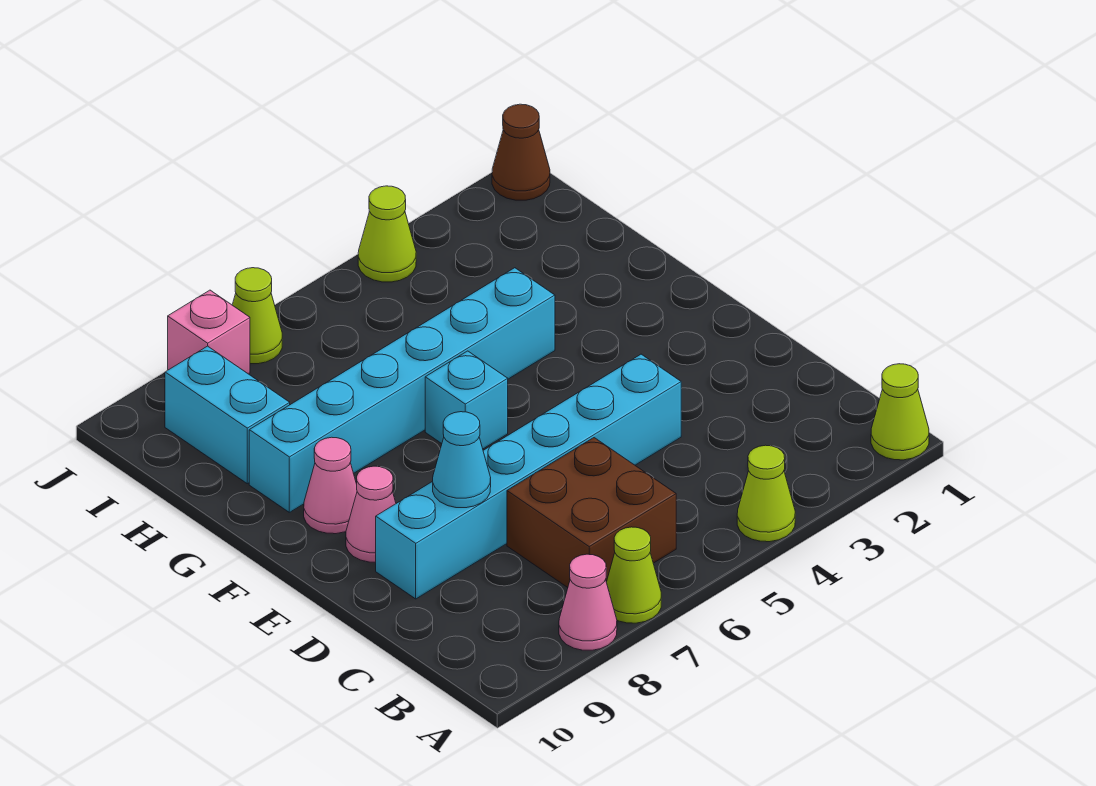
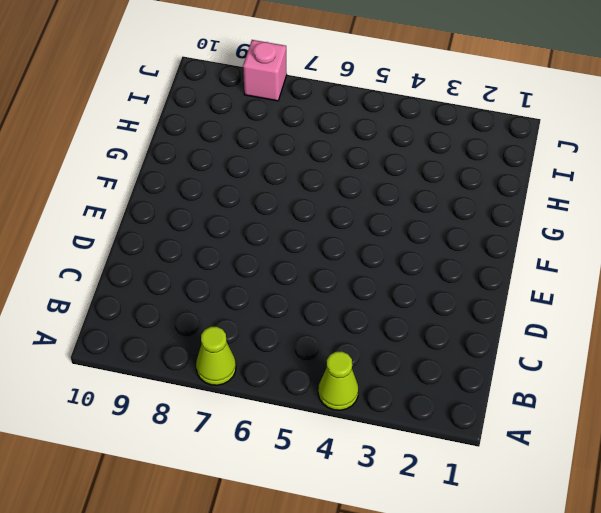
none -> lime cone A1 level 1
none -> pink cone A8 level 1
none -> brown brick B6:C7 level 1

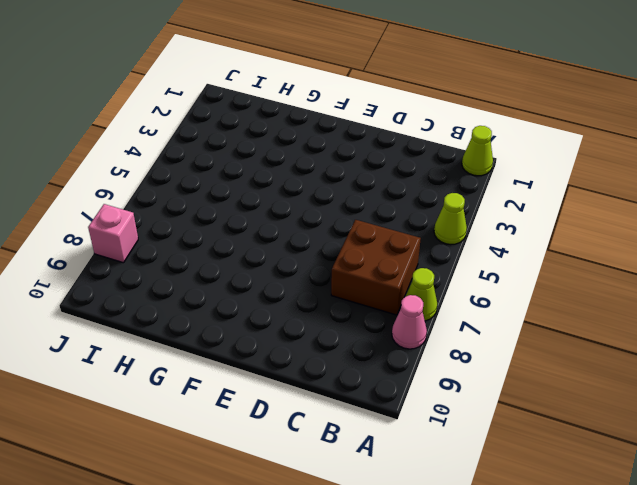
none -> cyan brick D4:D9 level 1
none -> pink cone E9 level 1
none -> cyan brick F6 level 1

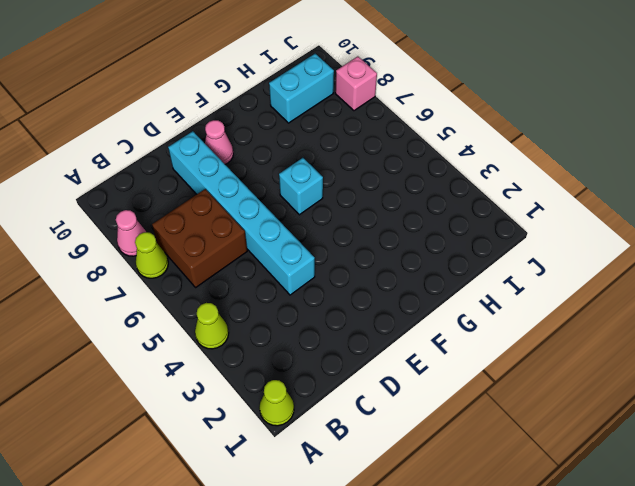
none -> pink cone F9 level 1
none -> cyan brick G4:G9 level 1
none -> brown cone J1 level 1

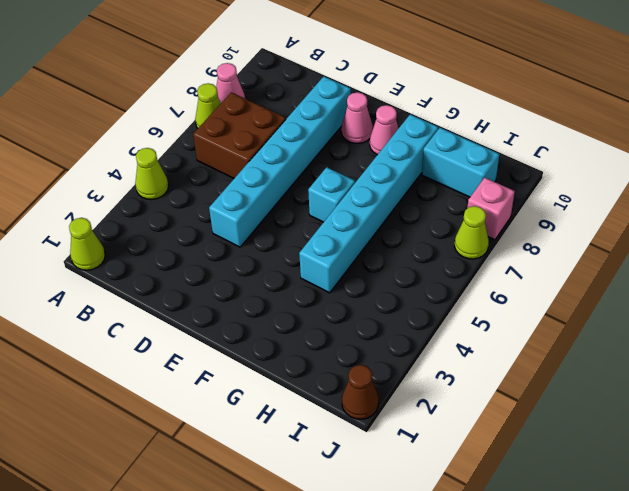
none -> lime cone J4 level 1
none -> cyan cone D8 level 2

